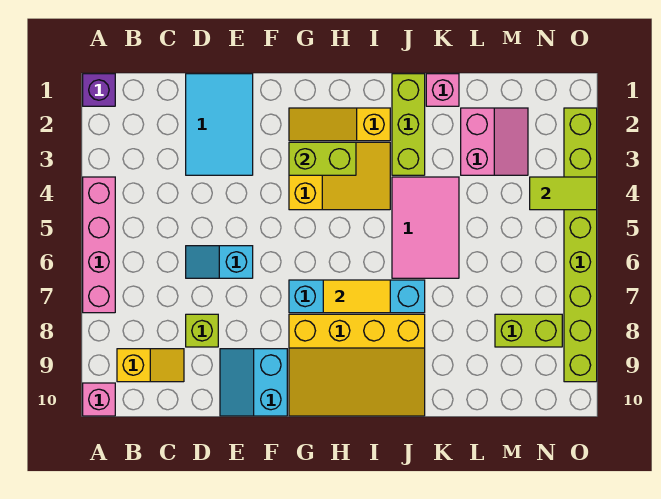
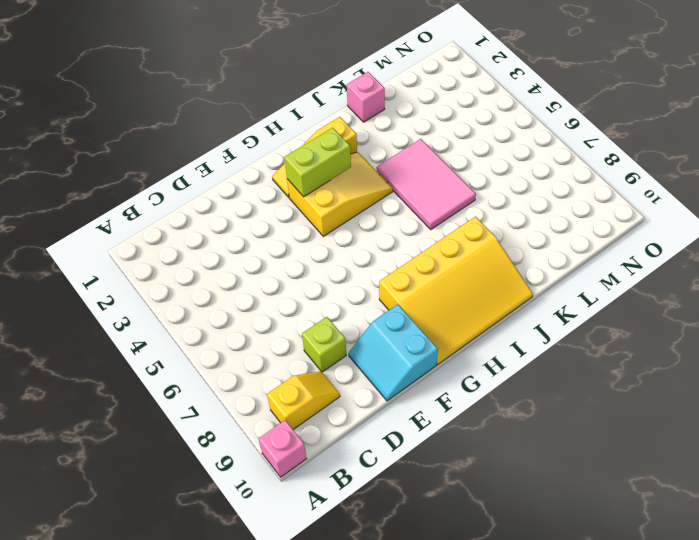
none -> purple brick A1 level 1
none -> pink brick A4:A7 level 1
none -> cyan tile D1:E3 level 1

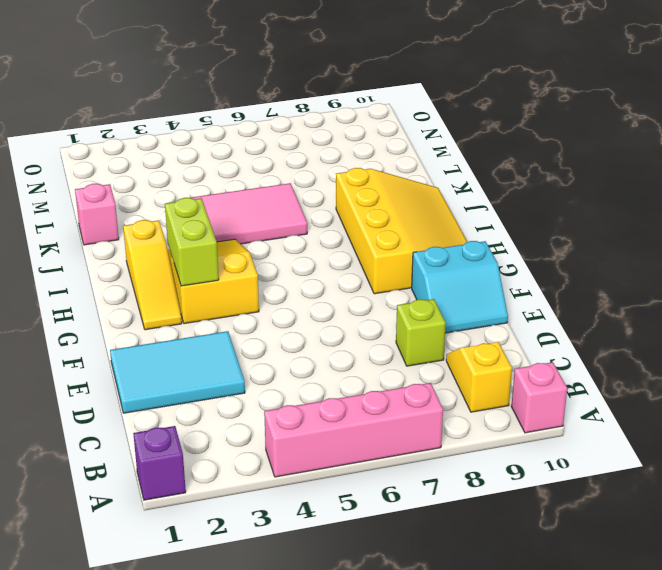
none -> cyan slope D6:E6 level 1 top E
none -> cyan brick G7:J7 level 1
none -> lime brick J1:J3 level 1

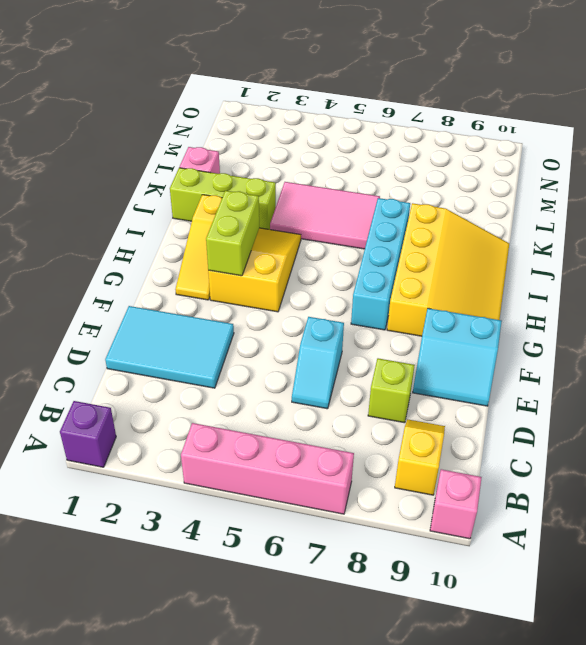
none -> pink slope L2:M3 level 1 top L
none -> lime brick M8:N8 level 1
none -> lime brick O2:O9 level 1

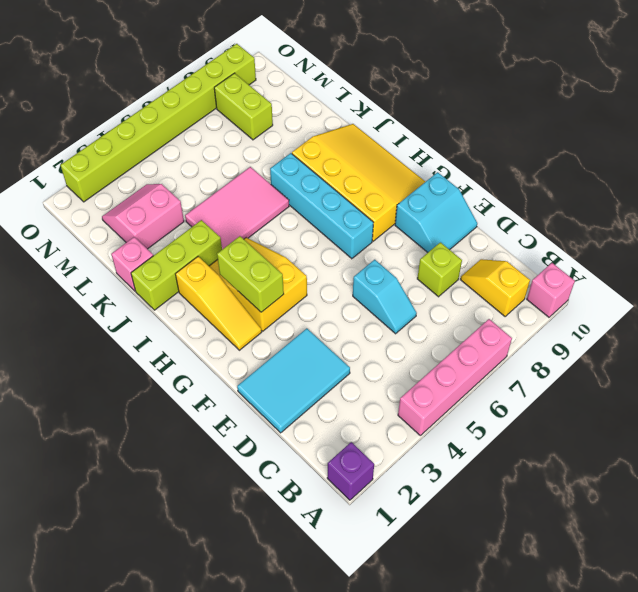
none -> yellow tile H7:I7 level 2
none -> lime tile N4:O4 level 2

